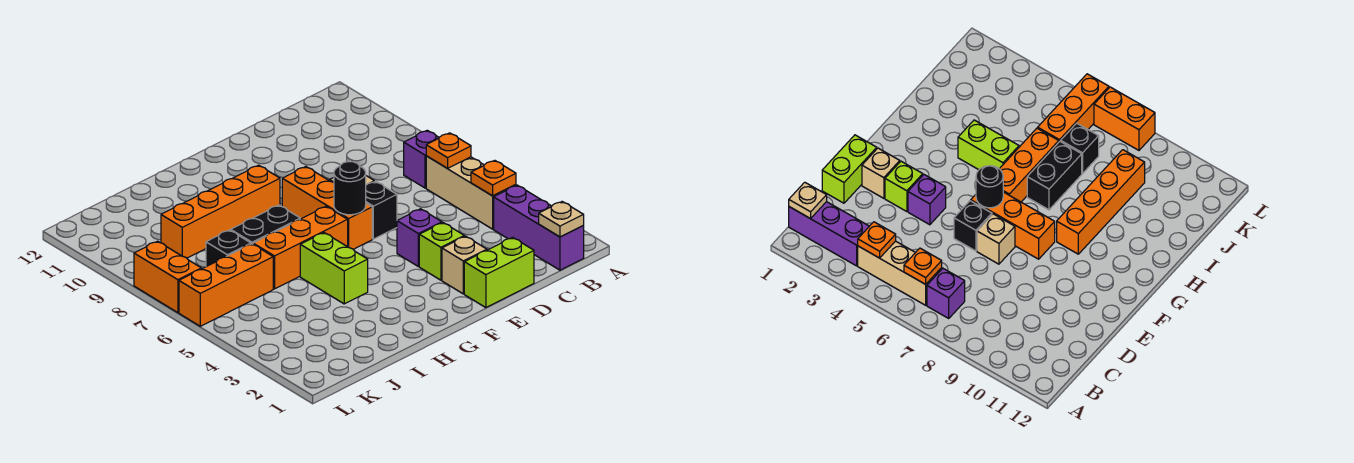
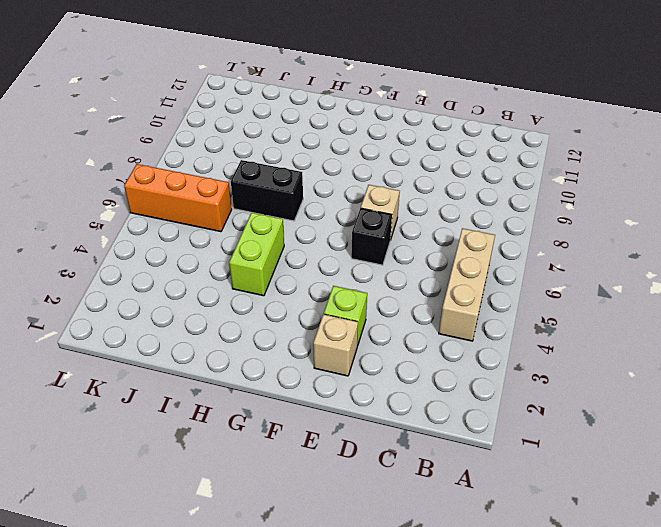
none -> purple brick B1:B3 level 1
none -> purple brick B7 level 1
none -> lime brick D1:E1 level 1

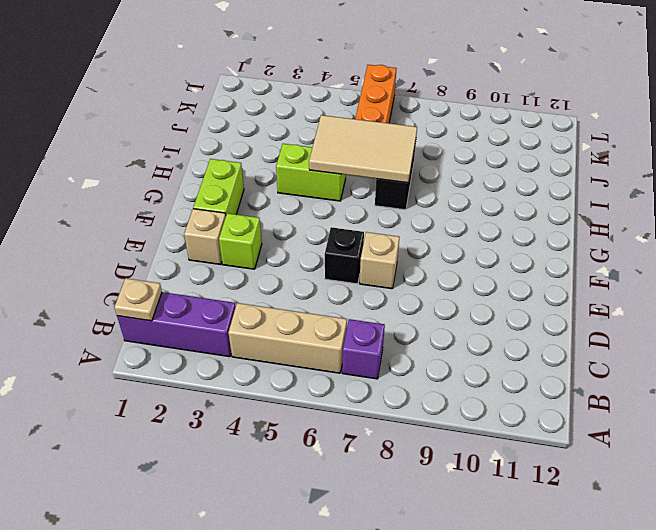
lime brick F2:G2 level 1 -> lime brick D1:E1 level 1
tan tile H5:I7 level 2 -> none
none -> purple brick E4 level 1
none -> orange brick F6:F8 level 1
none -> orange brick G6:I6 level 1

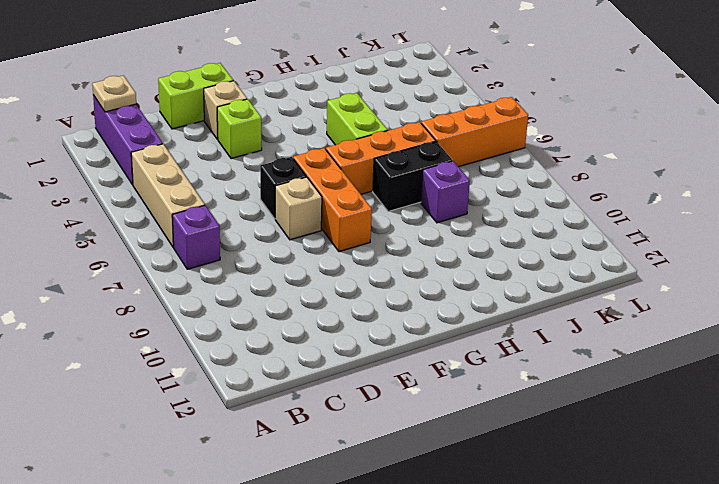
purple brick I8 level 1 -> purple brick E4 level 1
none -> orange brick G9:J9 level 1
none -> black brick J7 level 1
none -> orange brick L7:L8 level 1

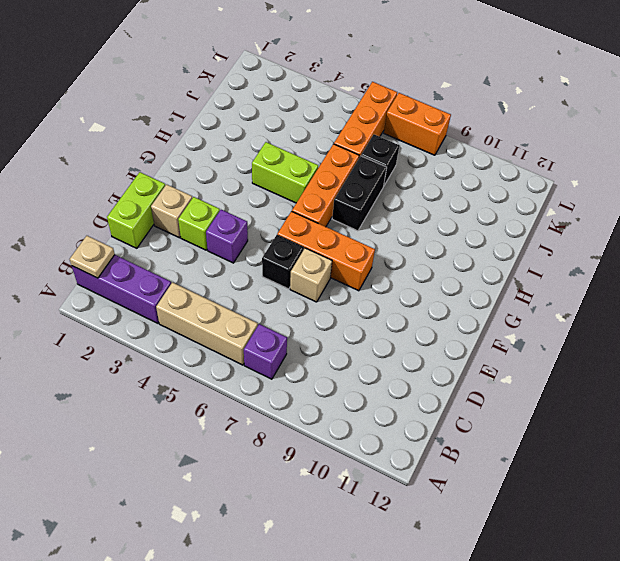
none -> orange brick G9:J9 level 1
none -> orange plate B4 level 2
none -> orange plate B6 level 2

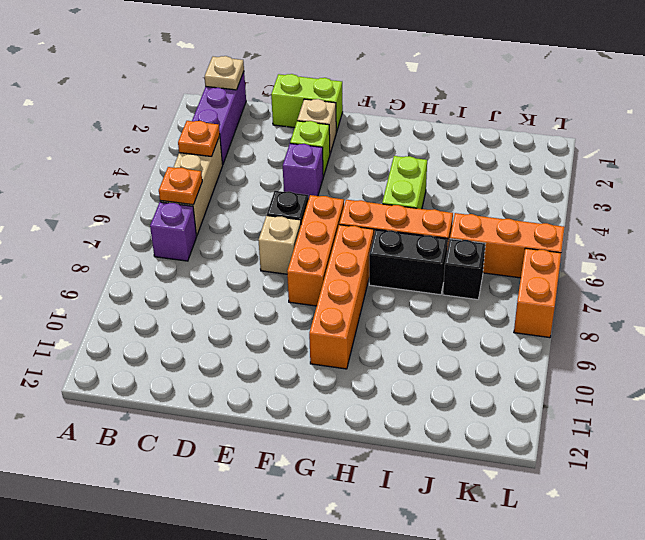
orange brick G7:G10 level 1 -> orange brick G9:J9 level 1
none -> black round brick F6 level 2

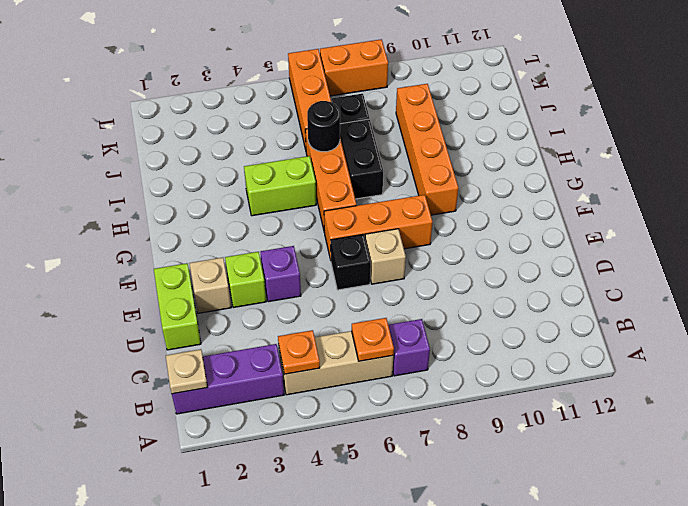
black round brick I6 level 2 -> black round brick F6 level 2

